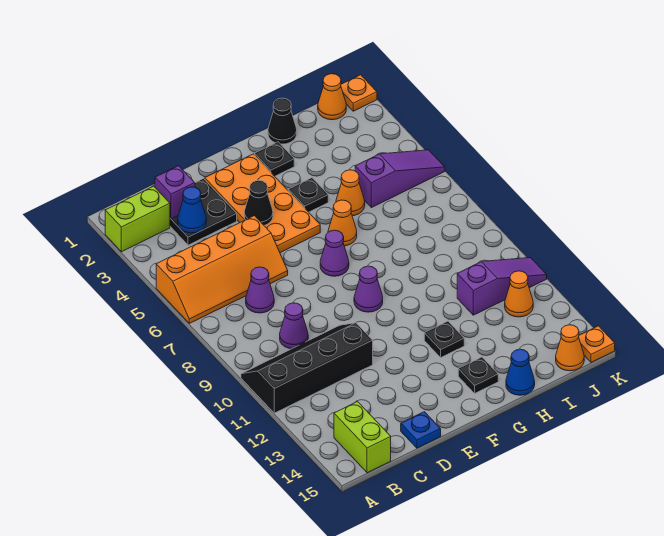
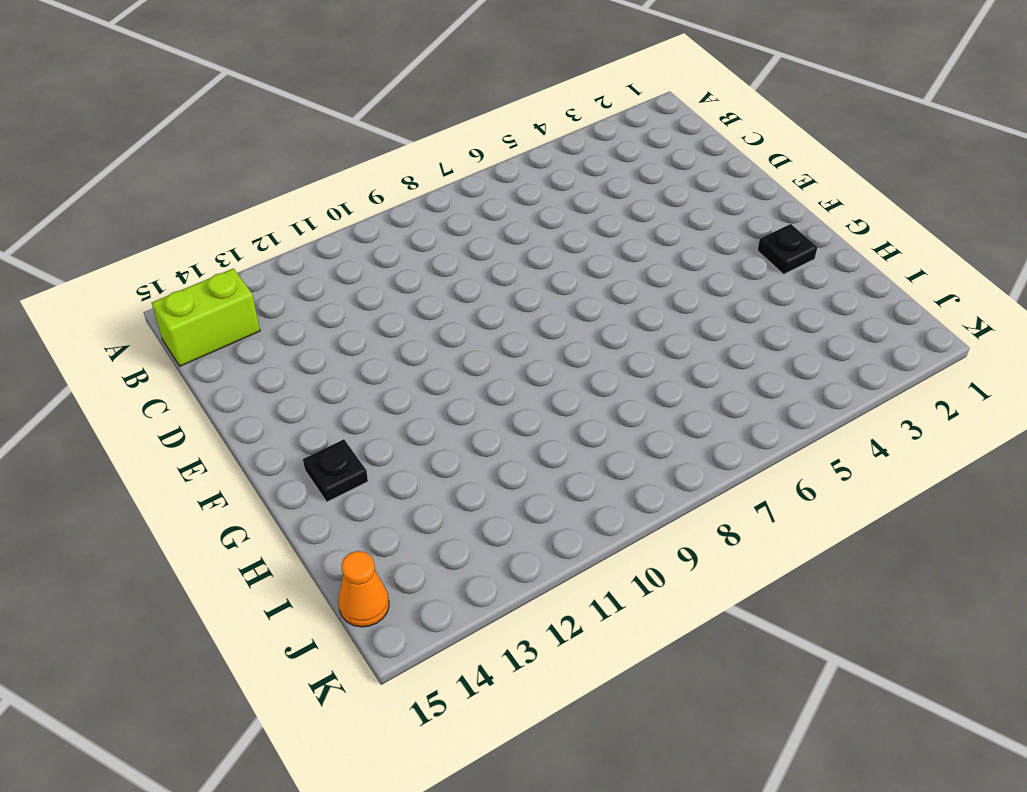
none -> lime brick A2:B2 level 1
none -> orange slope A5:D6 level 1 top 5
none -> black slope A10:D11 level 1 top 11

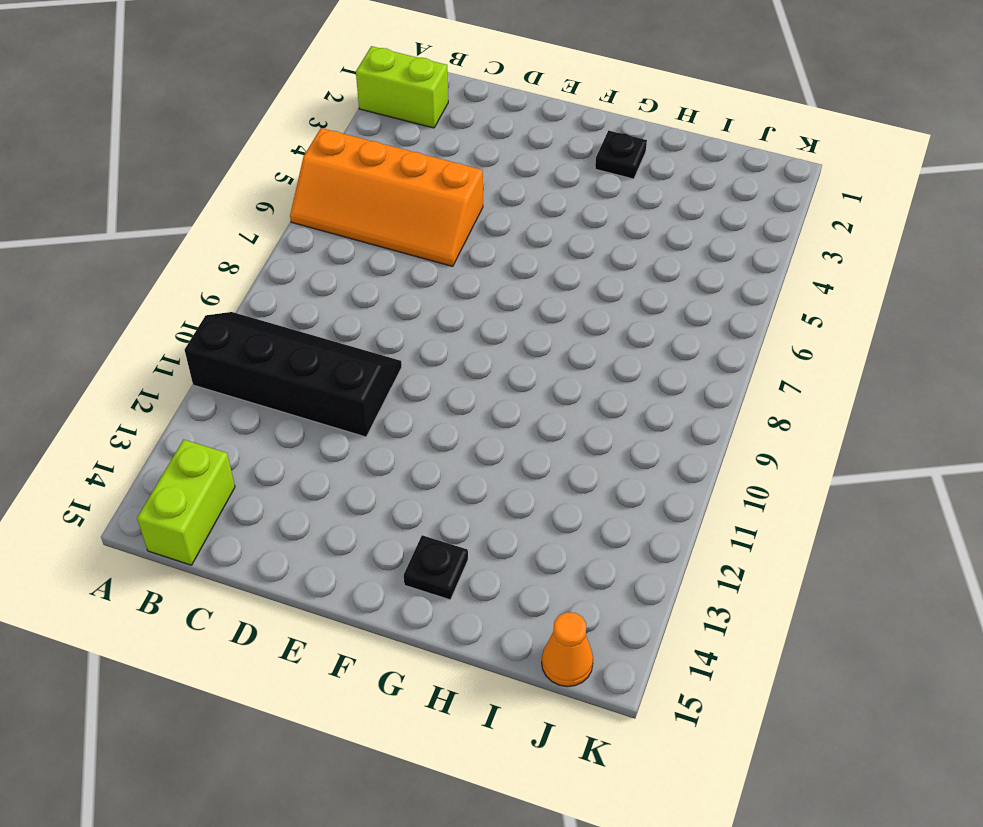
none -> black plate C2:D3 level 1
none -> purple cone C7 level 1
none -> purple cone C9 level 1

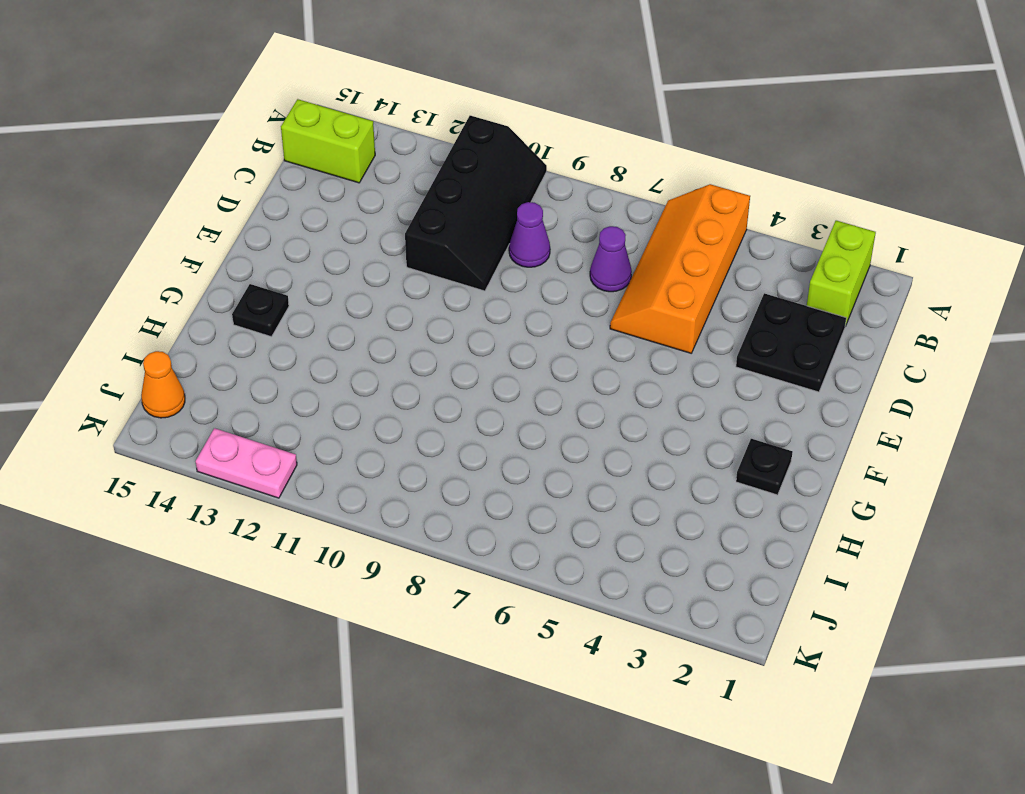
pink plate K12:K13 level 1 -> none
none -> blue plate D15 level 1
none -> orange plate E2:F5 level 1
none -> purple cone F7 level 1

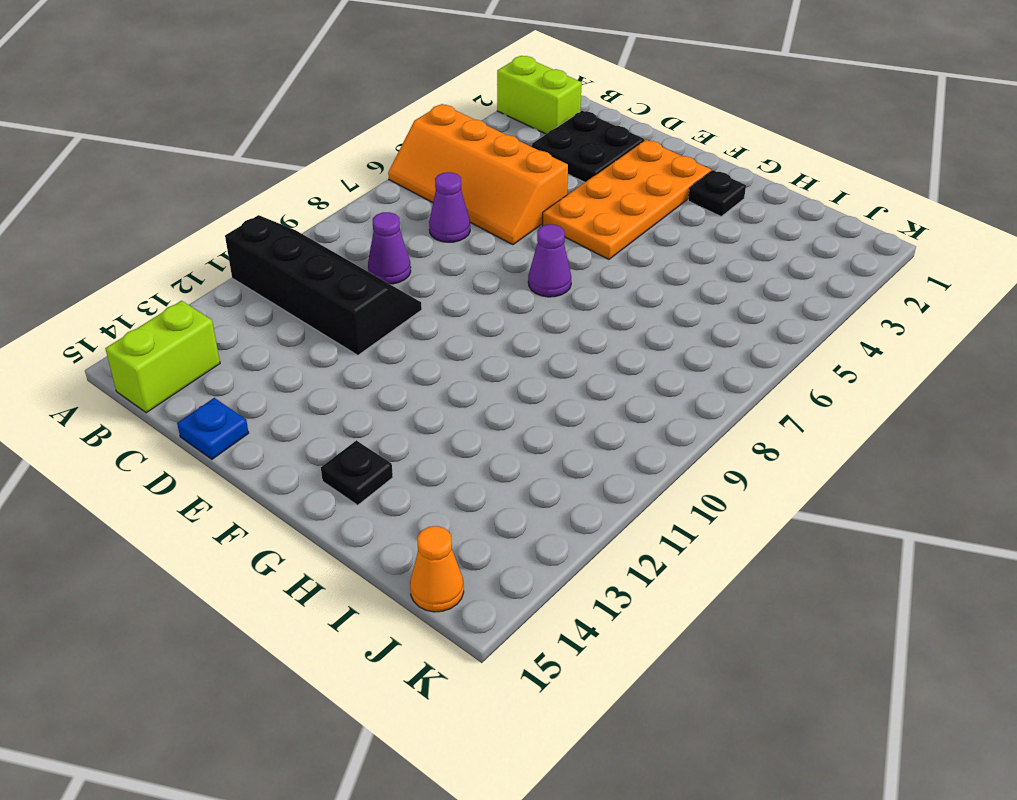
none -> purple cone F9 level 1
none -> black plate G4 level 1
none -> orange cone G6 level 1

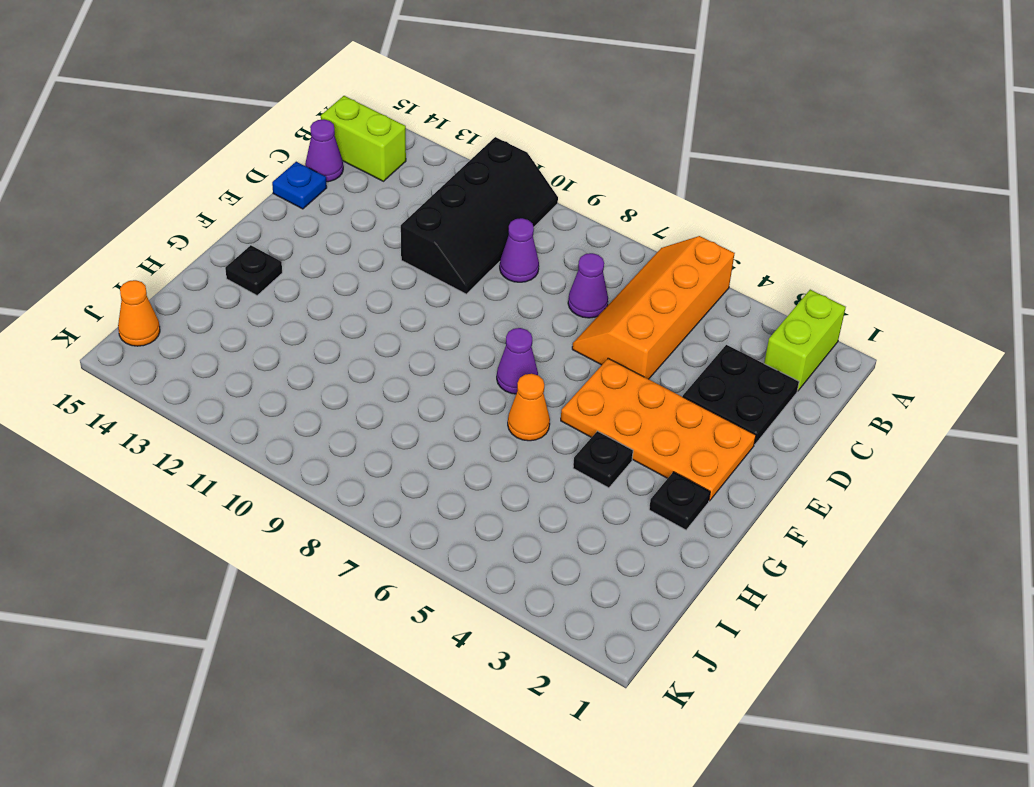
purple cone C15 level 1 -> purple cone F9 level 1
none -> black plate G12 level 1
none -> black cone H1 level 1
none -> orange cone H5 level 1

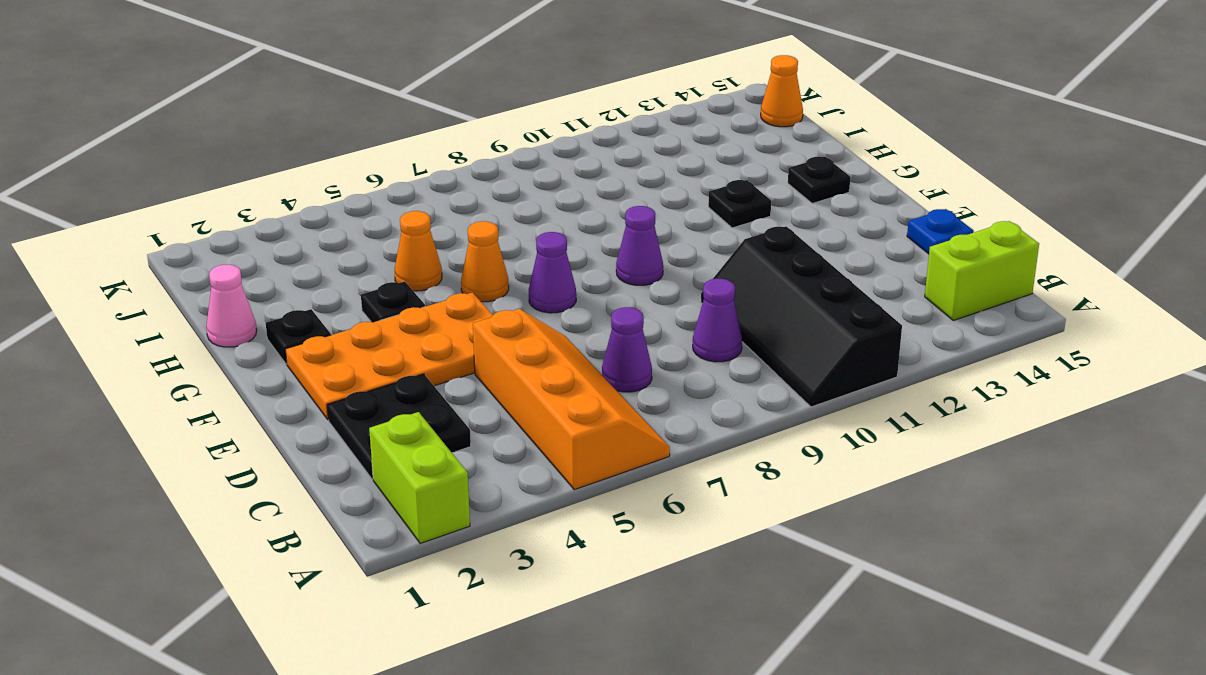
pink cone H1 level 1 -> black cone H1 level 1
none -> blue cone H15 level 1
none -> purple slope I5:K5 level 1 top I
none -> purple slope I11:K11 level 1 top I

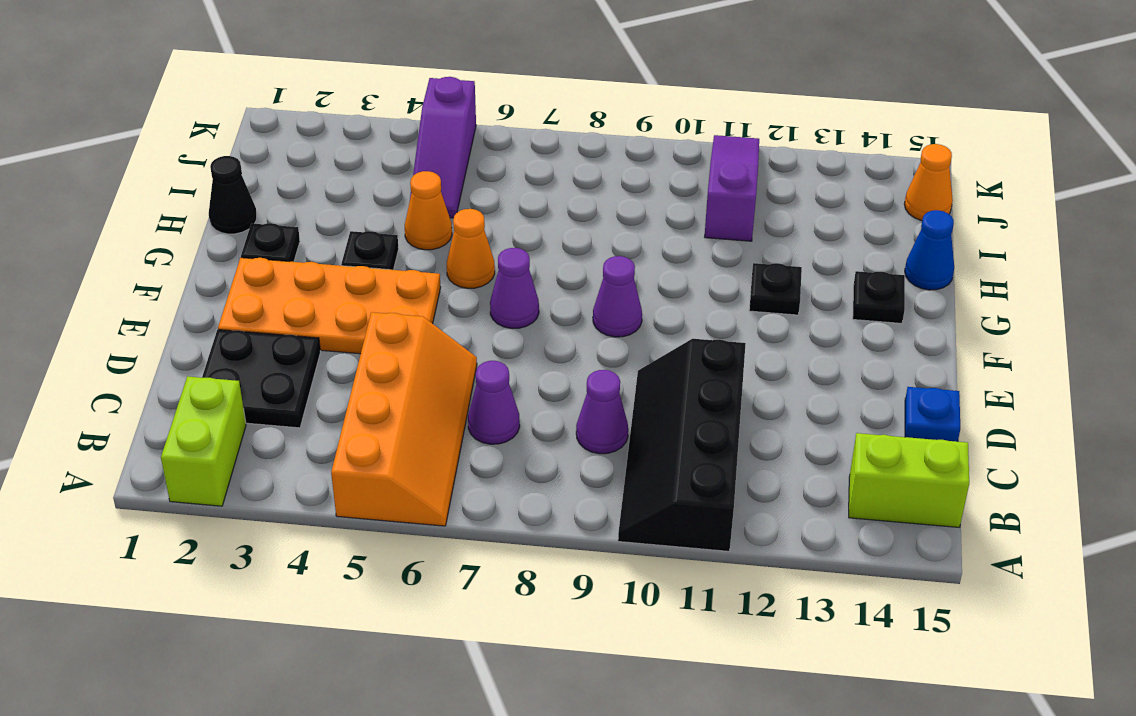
purple slope I5:K5 level 1 top K -> purple slope I5:K5 level 1 top I
none -> orange cone J1 level 1
none -> orange cone J12 level 1
none -> orange plate K1 level 1

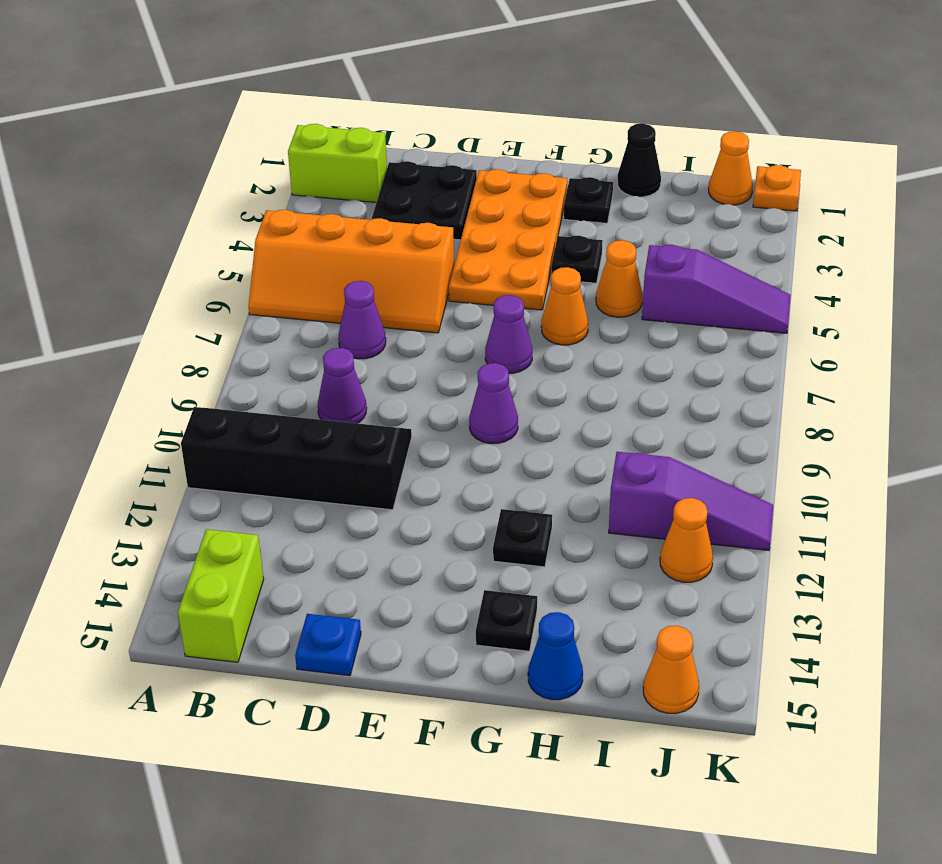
none -> orange plate K15 level 1
none -> purple brick C2 level 2
none -> blue cone C3 level 2

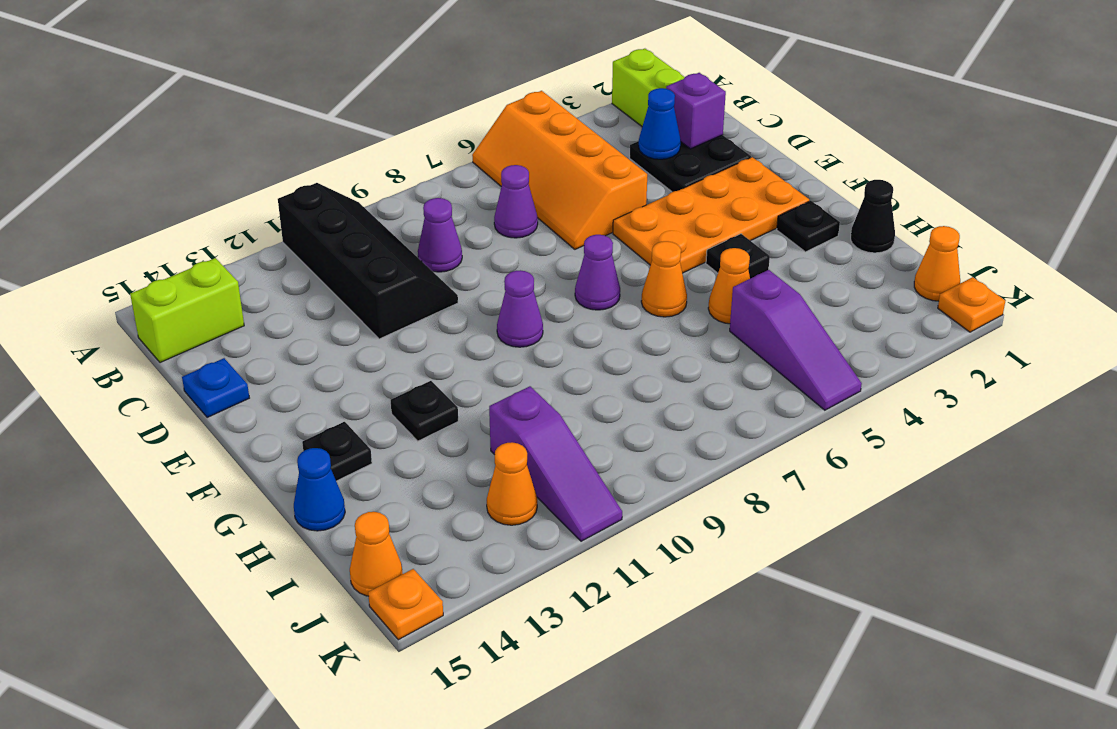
none -> black cone E4 level 2

